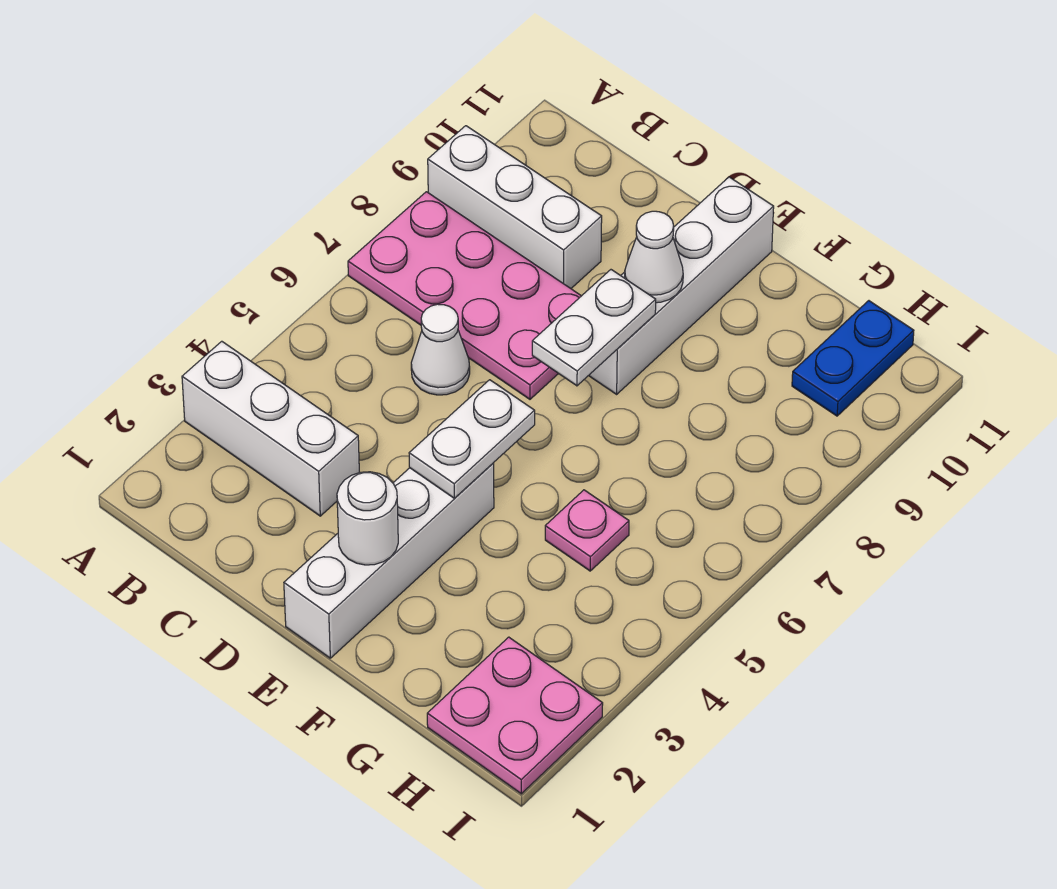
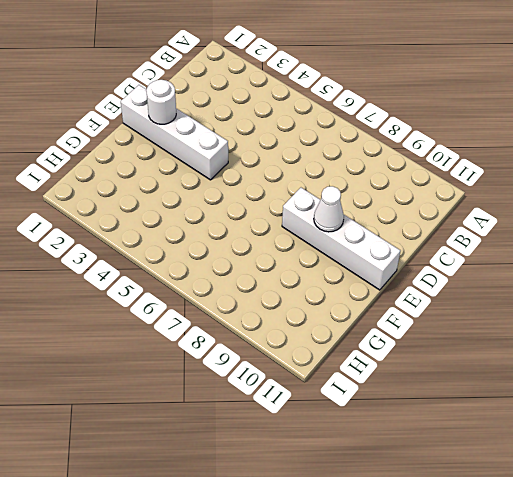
none -> white brick A3:C3 level 1
none -> pink plate A7:D8 level 1
none -> white brick A9:C9 level 1

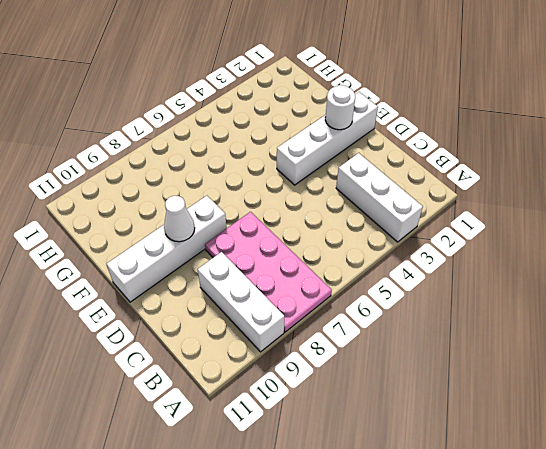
none -> white cone C6 level 1
none -> pink plate G5 level 1
none -> pink plate H1:I2 level 1

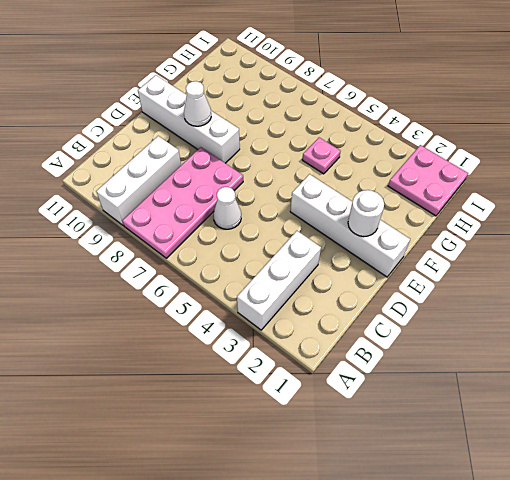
none -> blue plate H10:H11 level 1
none -> white plate E4:E5 level 2
none -> white plate E7:E8 level 2

